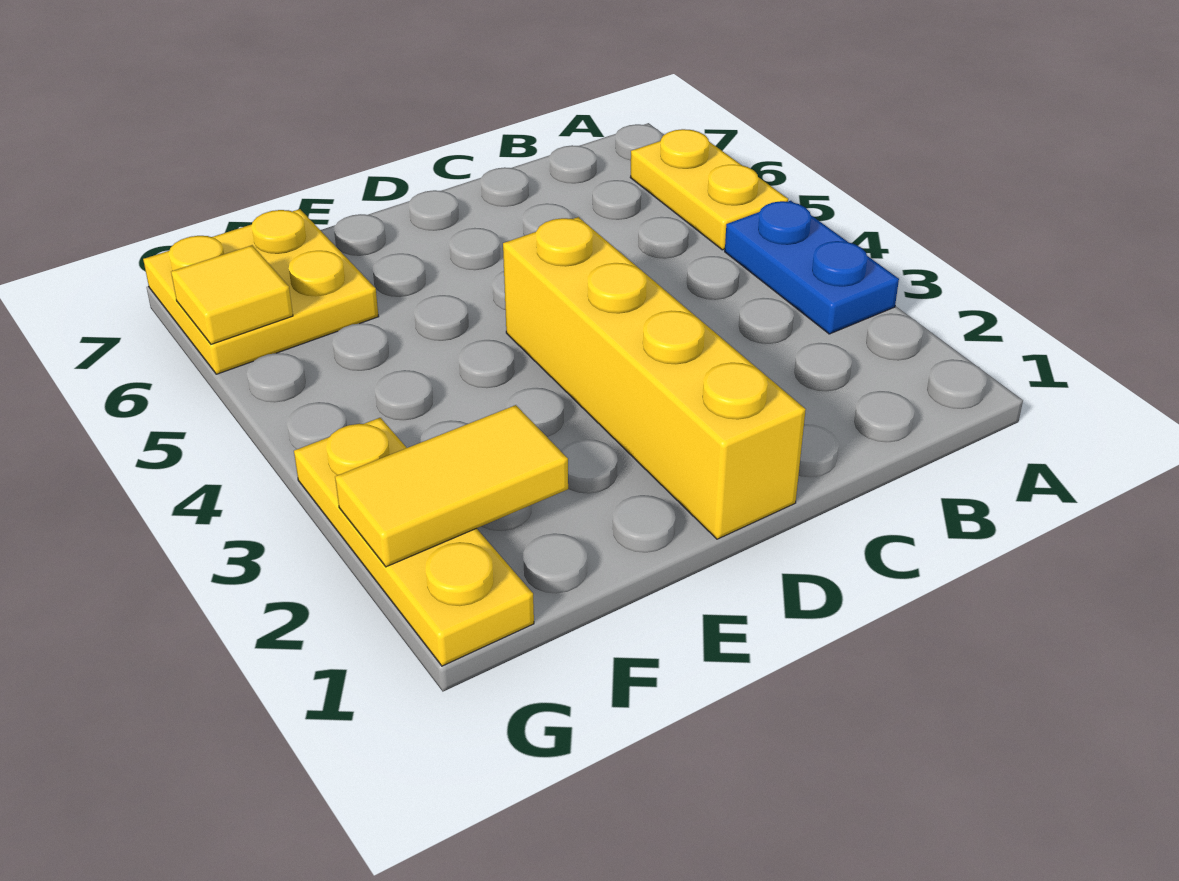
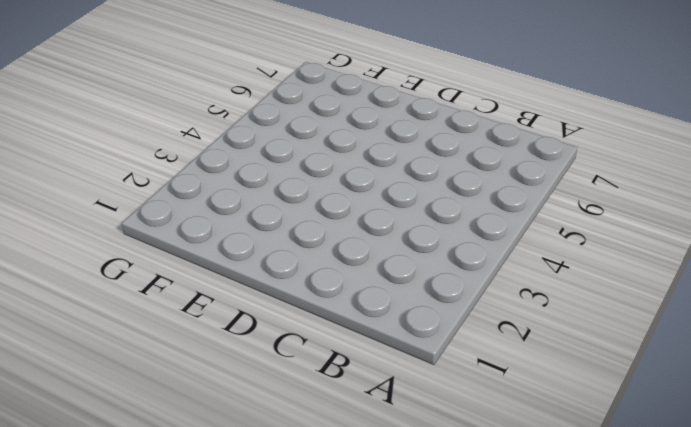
none -> blue plate A3:A4 level 1
none -> yellow plate A5:A6 level 1

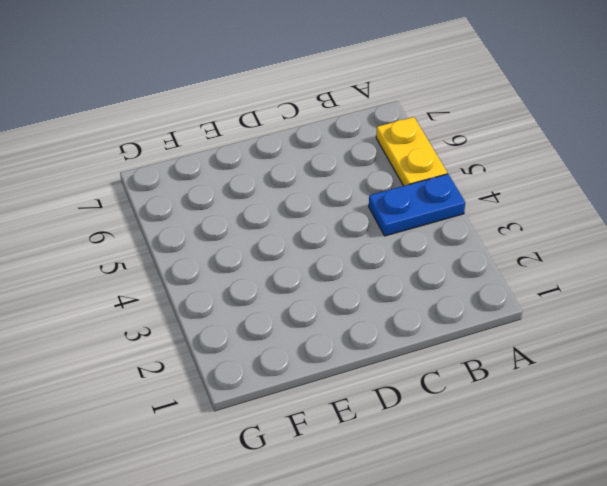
blue plate A4:B4 level 1 -> blue plate A3:A4 level 1
none -> yellow brick D1:D4 level 1
none -> yellow plate F6:G7 level 1

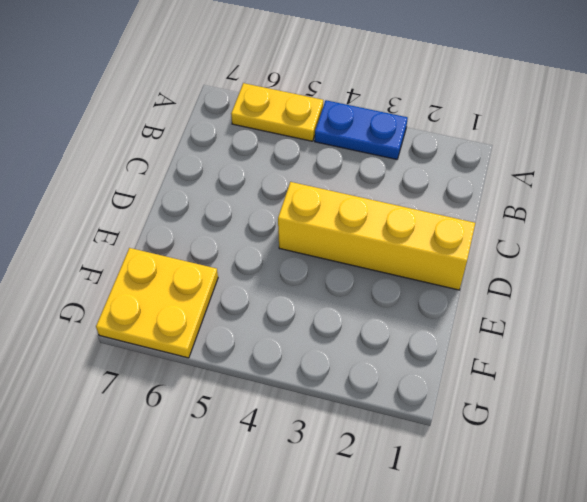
none -> yellow plate G1:G3 level 1
none -> yellow tile F2:G2 level 2

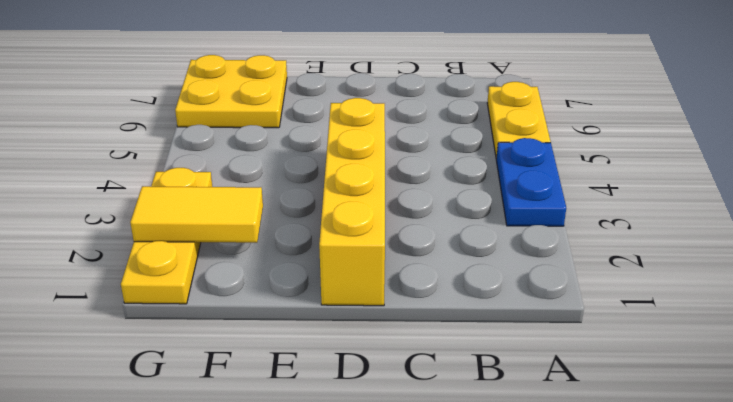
none -> yellow tile G6 level 2

